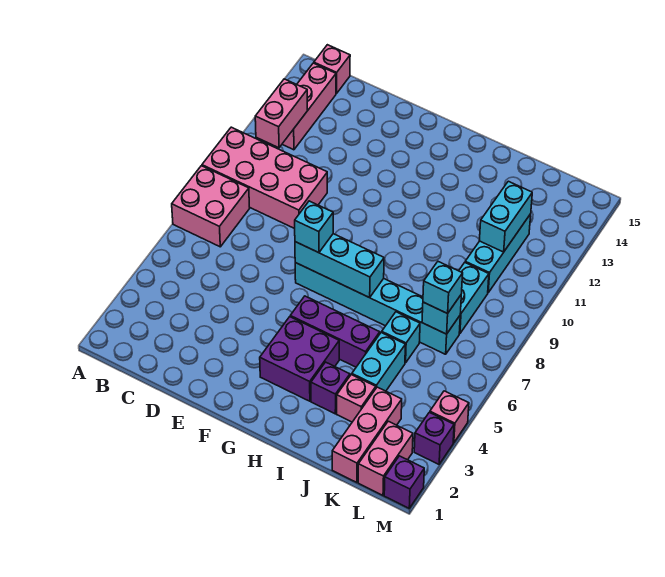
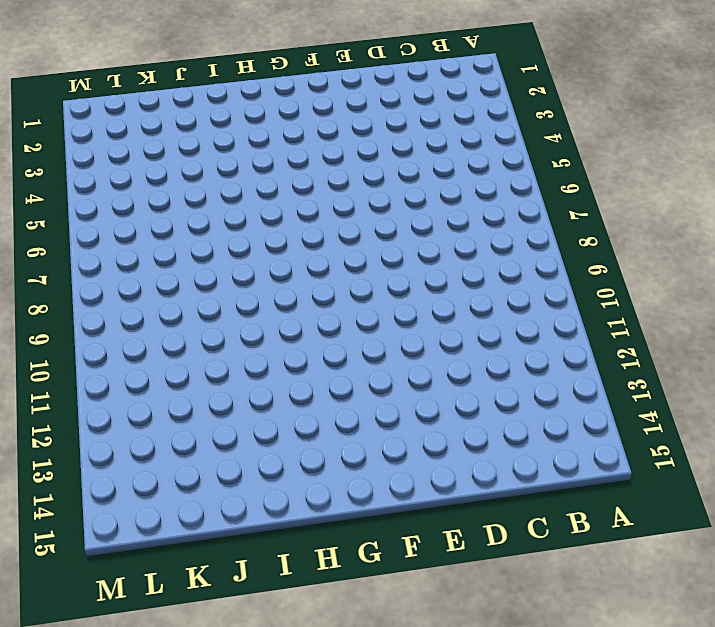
none -> pink brick A7:B8 level 1
none -> pink brick A9:D10 level 1
none -> pink brick B12:B14 level 1

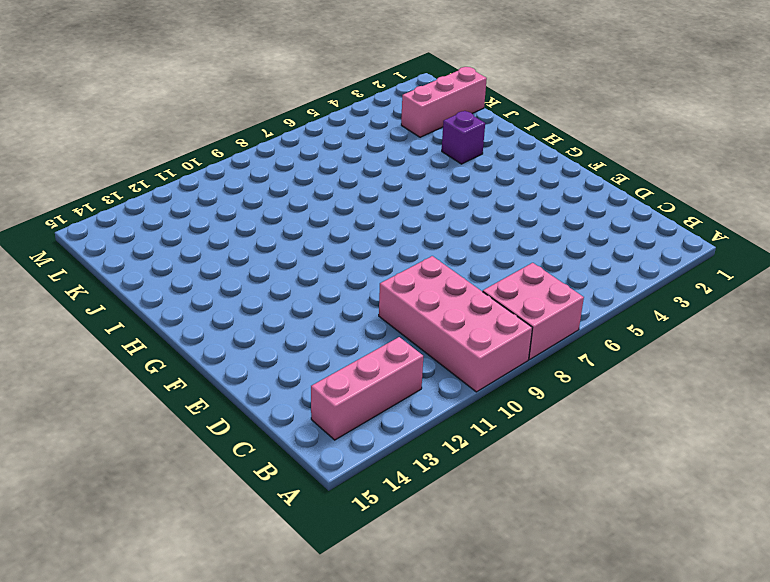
none -> pink brick B15 level 1
none -> cyan brick F7:K7 level 1
none -> purple brick G3:H4 level 1

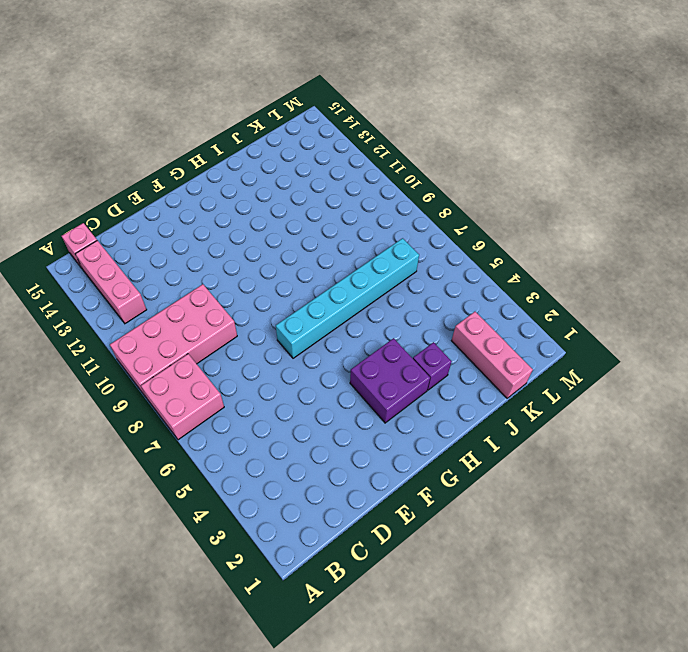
none -> purple brick G5:I5 level 1
none -> pink brick J3 level 1
none -> cyan brick J4:J5 level 1

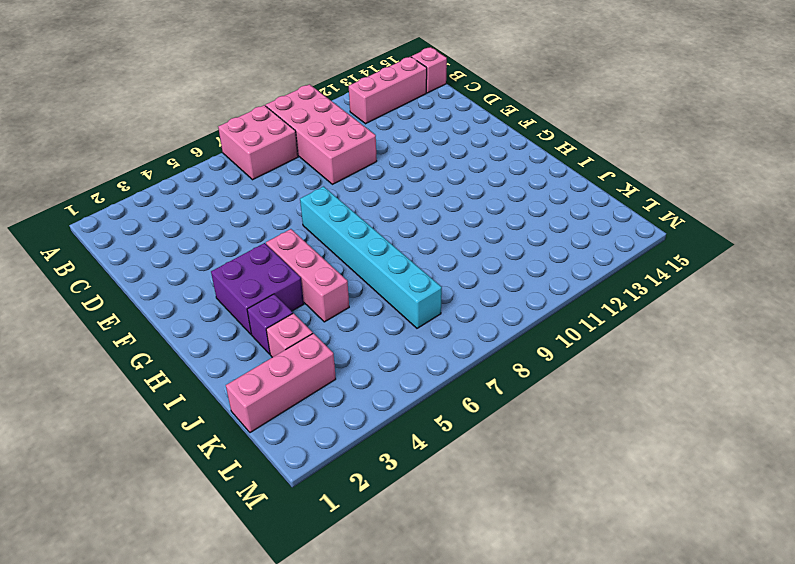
pink brick G5:I5 level 1 -> purple brick G5:I5 level 1
none -> cyan brick J4:J5 level 1
none -> cyan brick J6 level 1
none -> cyan brick K8:K9 level 1

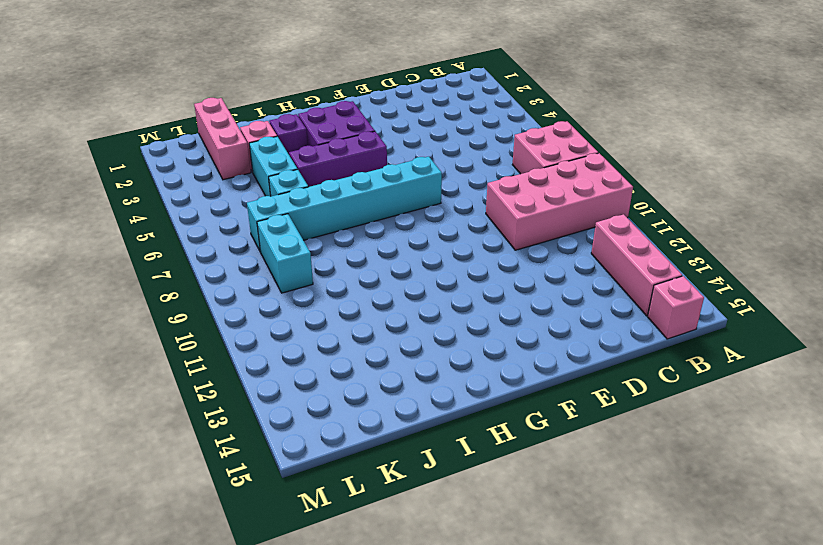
none -> cyan brick K10:K12 level 1
none -> pink brick L1:L2 level 1
none -> purple brick M1 level 1

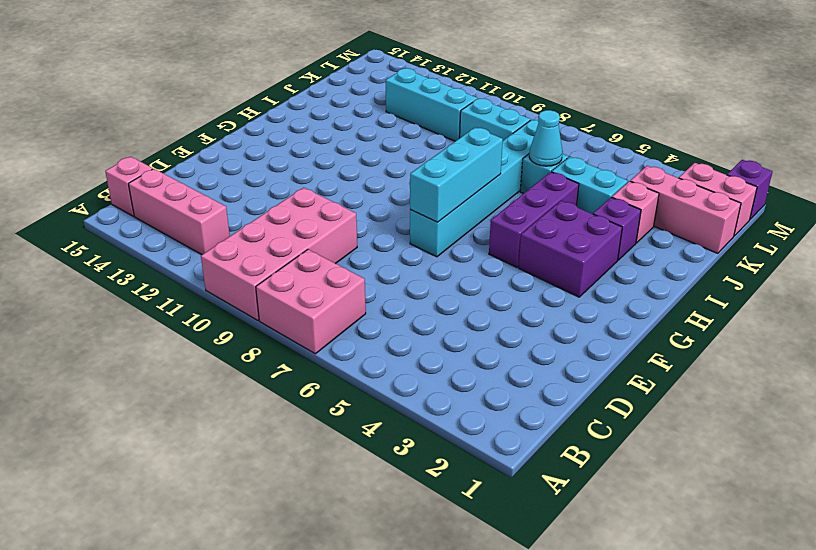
cyan cone J6 level 2 -> none
none -> purple brick M3 level 1
none -> pink brick M4 level 1
none -> pink brick B11:B12 level 2

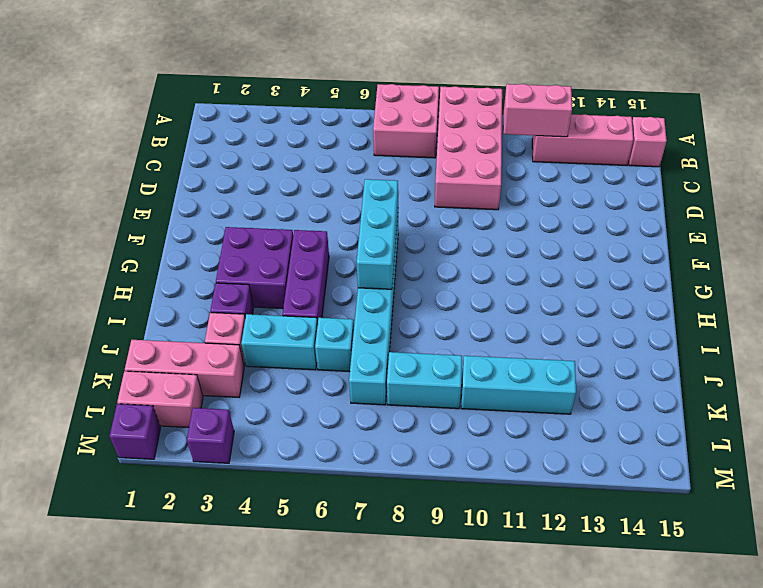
none -> pink brick M4 level 1
none -> cyan brick K7 level 2
none -> cyan brick K11:K12 level 2

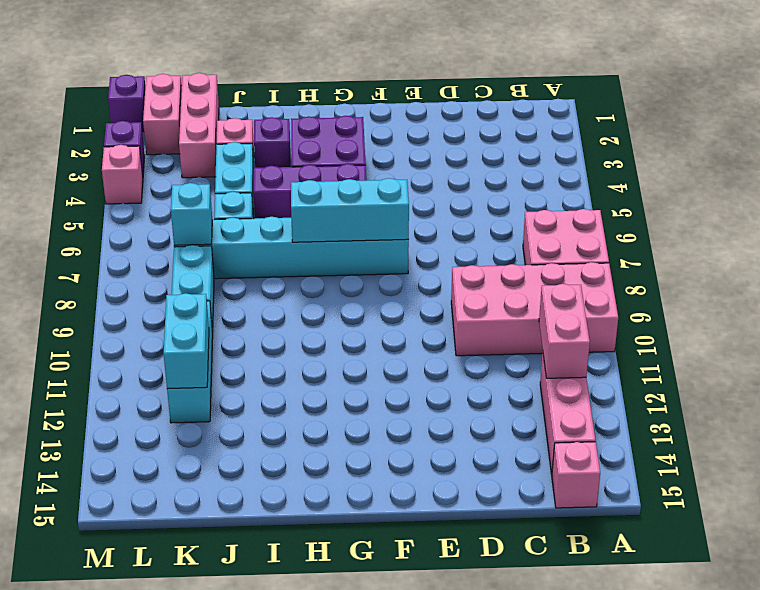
none -> cyan brick F7 level 3
none -> cyan brick K7 level 3

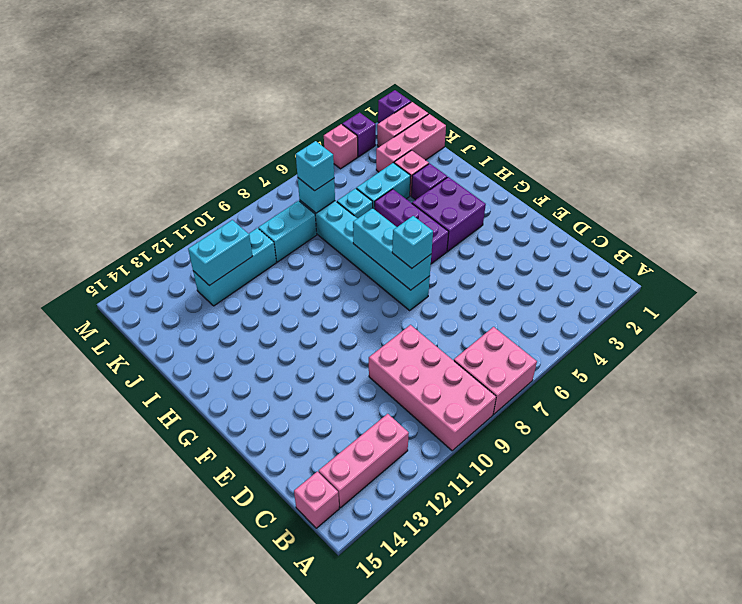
none -> pink brick B11:B12 level 2

